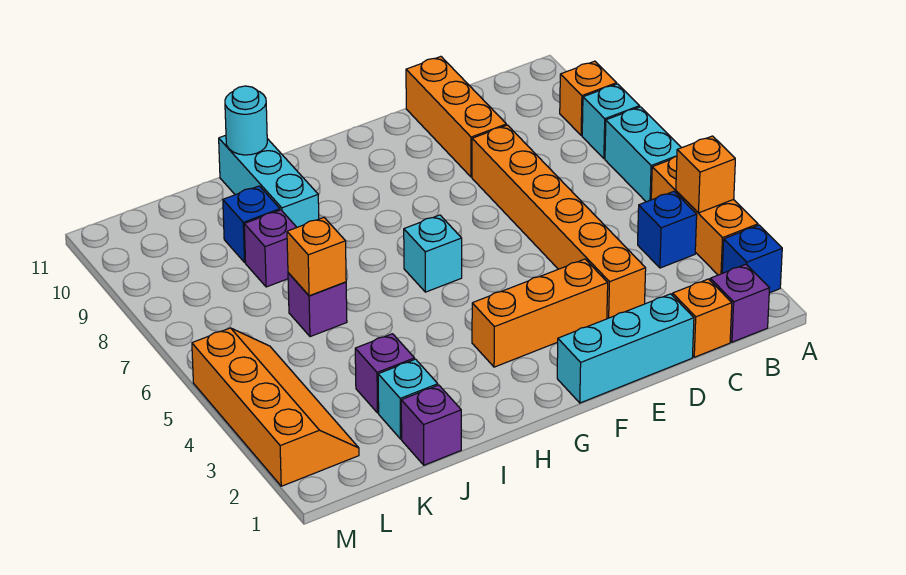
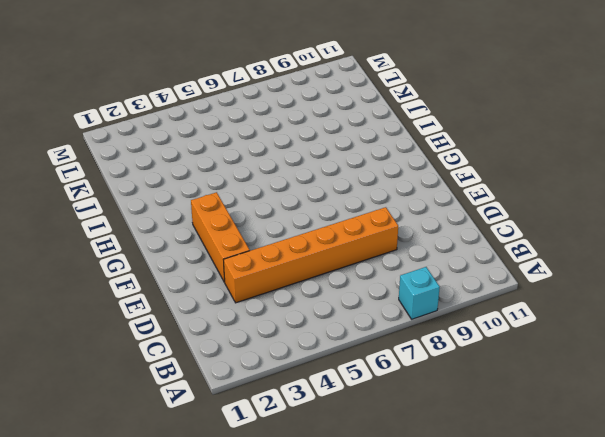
none -> blue brick A2 level 1
none -> orange brick A3:A5 level 1
none -> cyan brick A6:A7 level 1

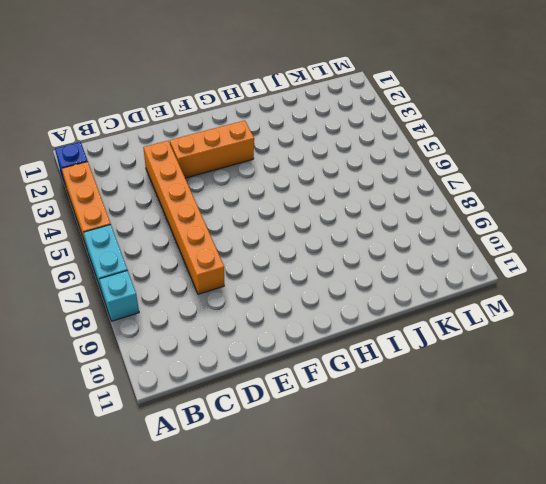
none -> orange brick A9 level 1
none -> purple brick B1 level 1
none -> blue brick B4 level 1

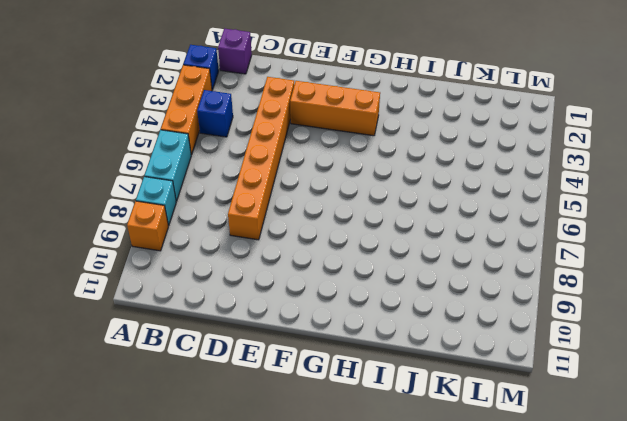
none -> orange brick C1 level 1
none -> cyan brick D1:F1 level 1
none -> orange brick D9:D11 level 1

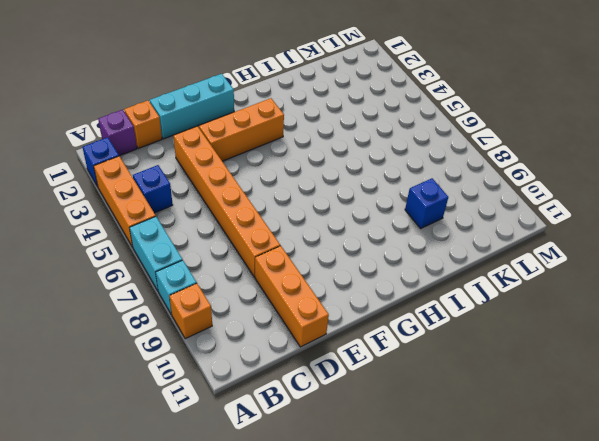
none -> cyan brick G6 level 1
none -> cyan brick I9:I11 level 1
none -> purple brick J1 level 1

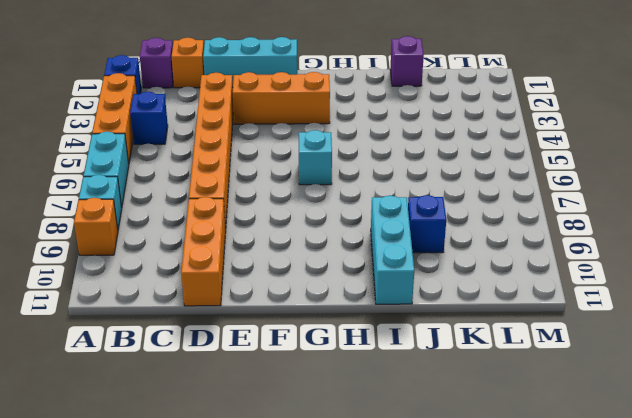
none -> cyan brick J2 level 1
none -> purple brick J3 level 1
none -> purple brick J6 level 1

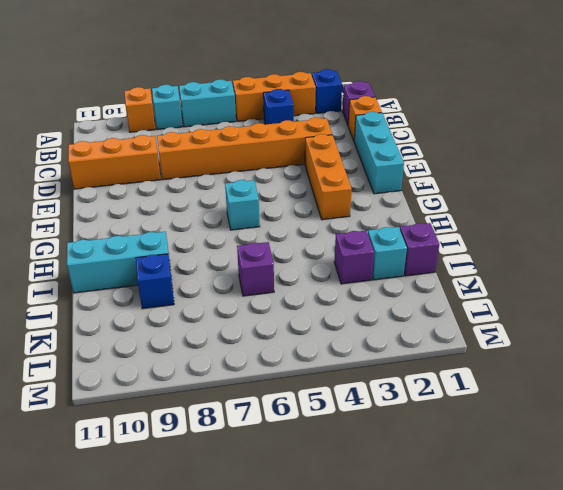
none -> purple brick J8 level 1
none -> orange slope L2:M5 level 1 top M
none -> orange brick A4 level 2

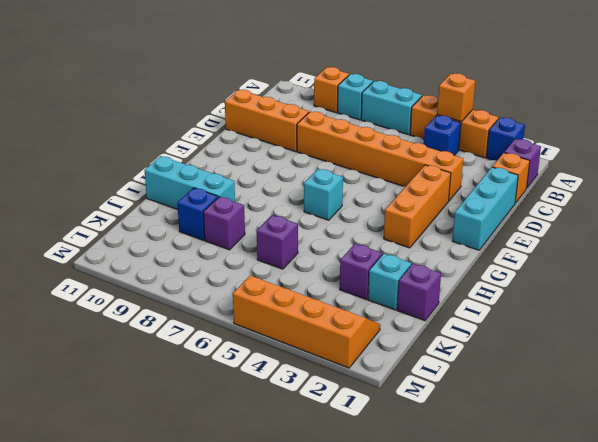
none -> cyan round brick I11 level 2
none -> orange brick J6 level 2

